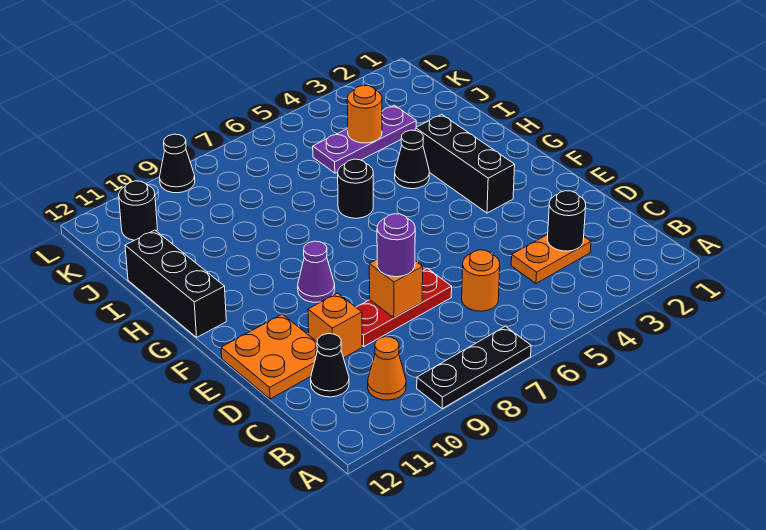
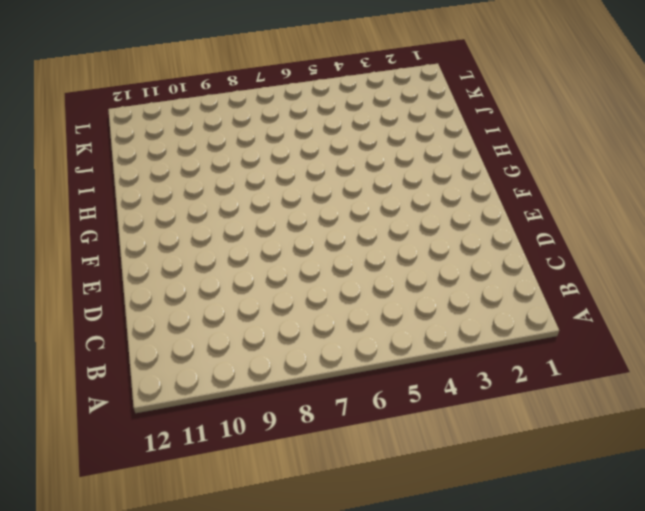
none -> black plate A7:A9 level 1
none -> orange cone B10 level 1
none -> orange plate C3:C4 level 1

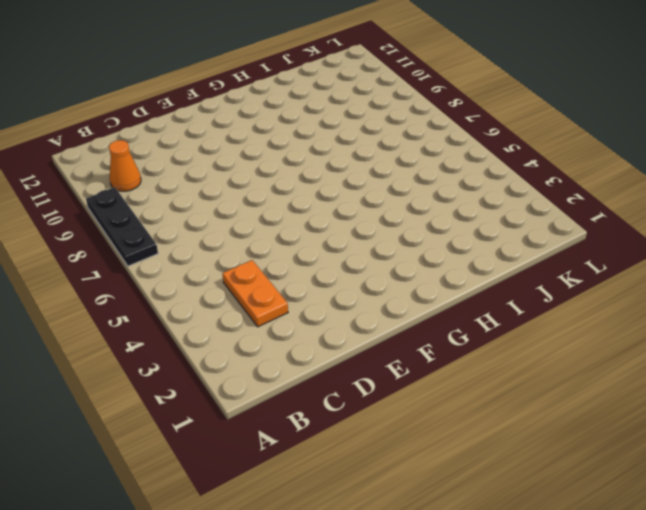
none -> orange round brick C6 level 1
none -> black cone C11 level 1
none -> red plate D7:D9 level 1

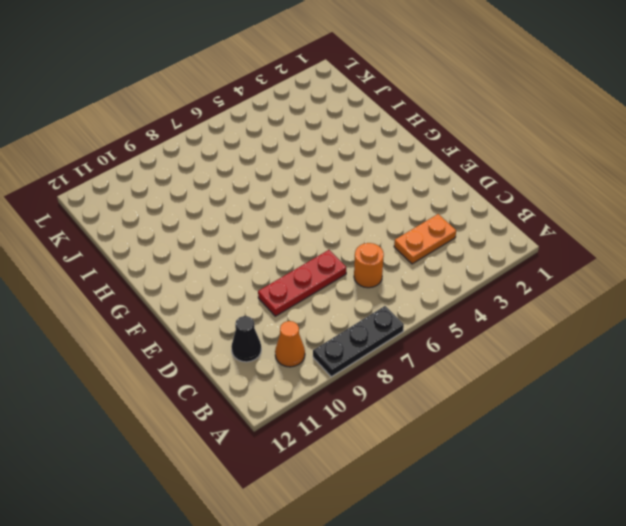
none -> orange brick D10 level 1
none -> orange plate D11:E12 level 1
none -> black brick F3:H3 level 1

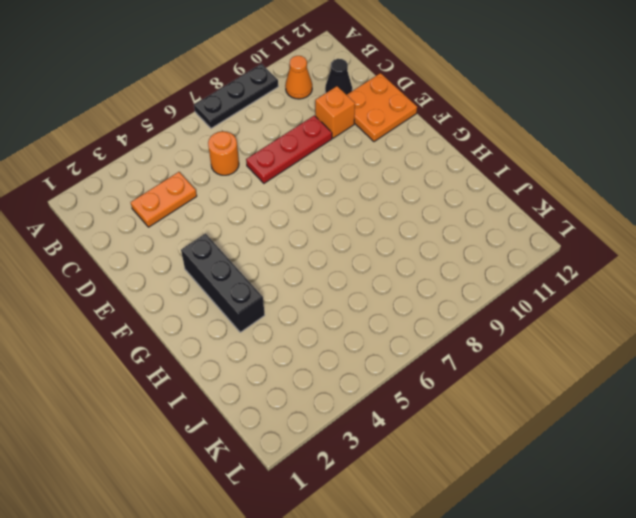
none -> purple cone F9 level 1
none -> black brick G12:I12 level 1
none -> black cone H4 level 1

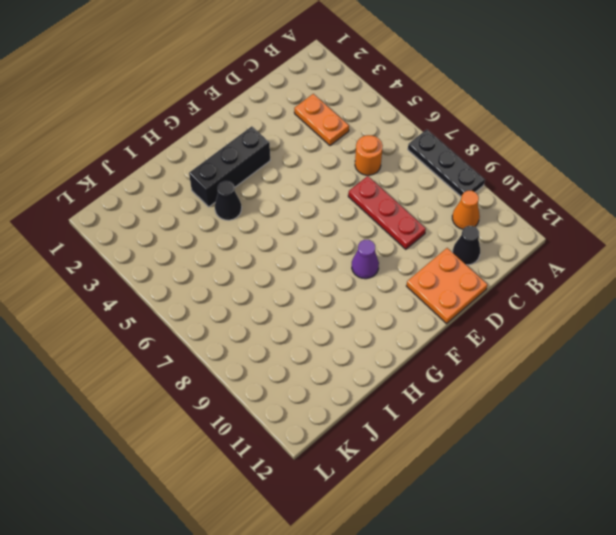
none -> orange brick D10 level 1
none -> black brick G12:I12 level 1
none -> black round brick H6 level 1

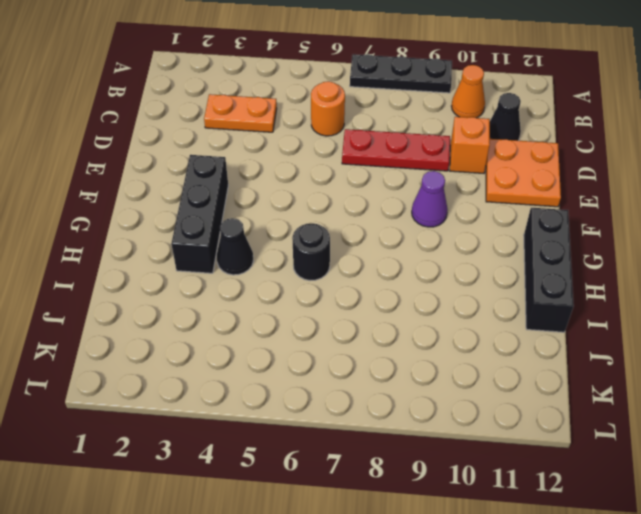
none -> purple plate J3:J5 level 1
none -> black round brick K11 level 1
none -> black cone L9 level 1

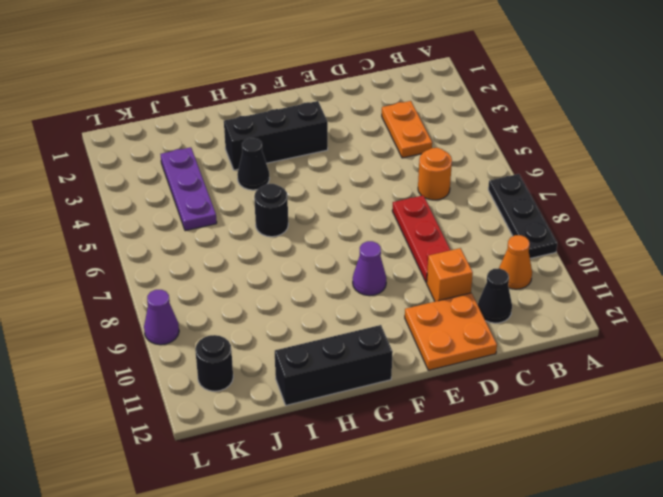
purple cone L9 level 1 -> black cone L9 level 1
none -> black round brick C3 level 2
none -> orange brick D8 level 2
none -> orange round brick J4 level 2

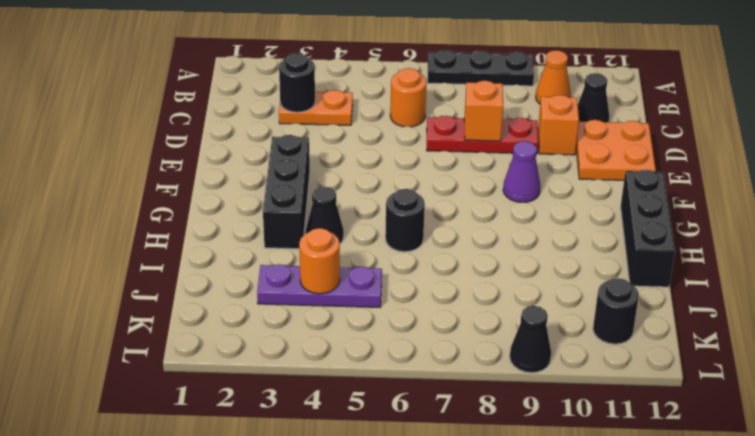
none -> purple round brick D8 level 3

